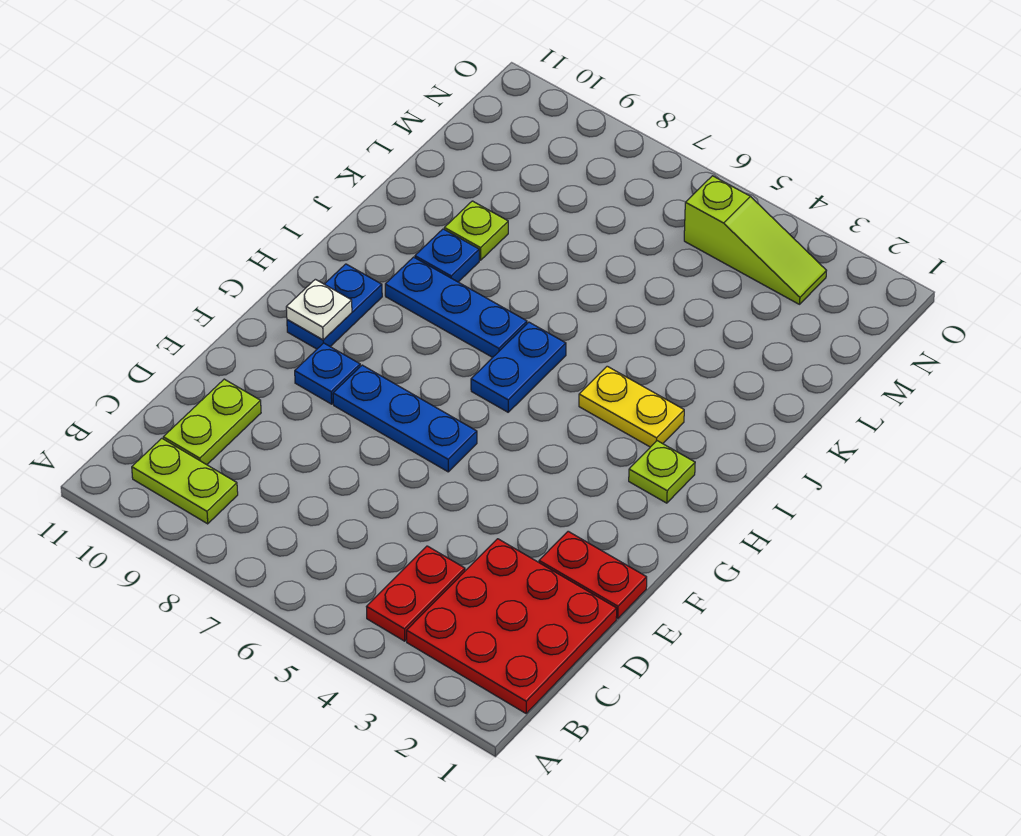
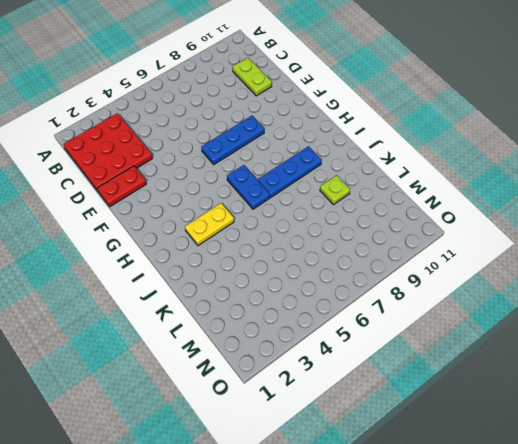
none -> red plate B4:C4 level 1
none -> lime plate B9:B10 level 1
none -> blue plate F9 level 1

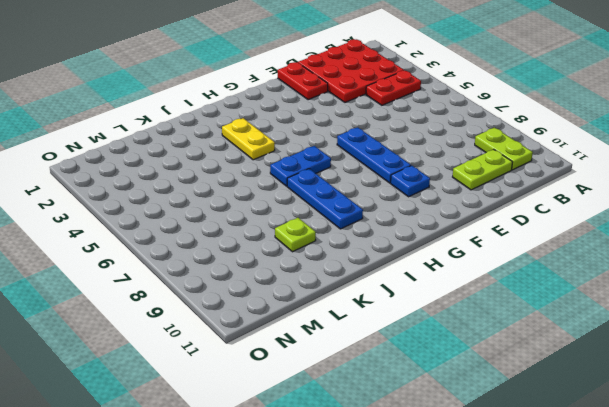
none -> blue plate G10:H10 level 1
none -> lime plate H2 level 1
none -> blue plate J9 level 1

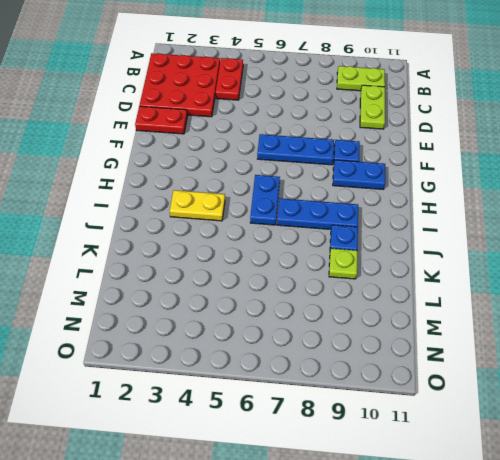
blue plate G9:G10 level 1 -> blue plate G10:H10 level 1
none -> lime plate H2 level 1
none -> lime slope N3:N5 level 1 top 5
none -> white plate G10 level 2

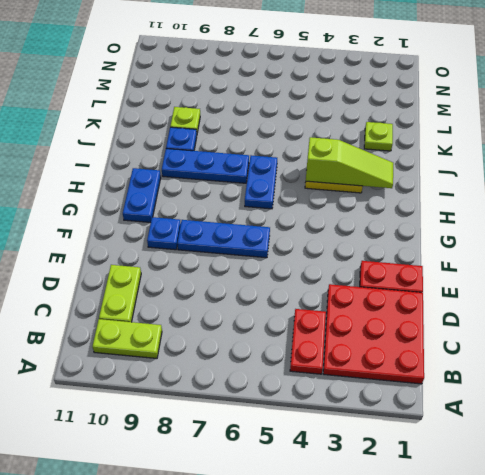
lime slope I2:I4 level 2 top 4 -> lime slope N3:N5 level 1 top 5
lime plate K2 level 1 -> lime plate H2 level 1
none -> white plate G10 level 2

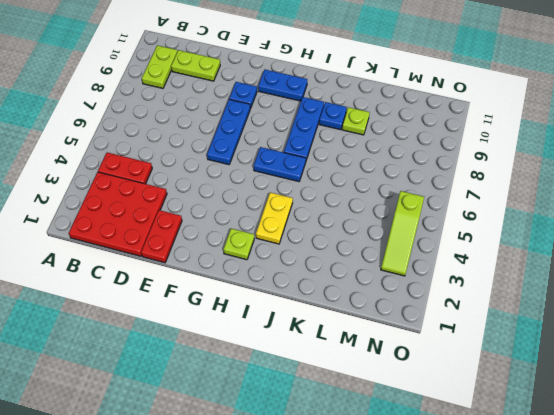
none -> white plate G10 level 2

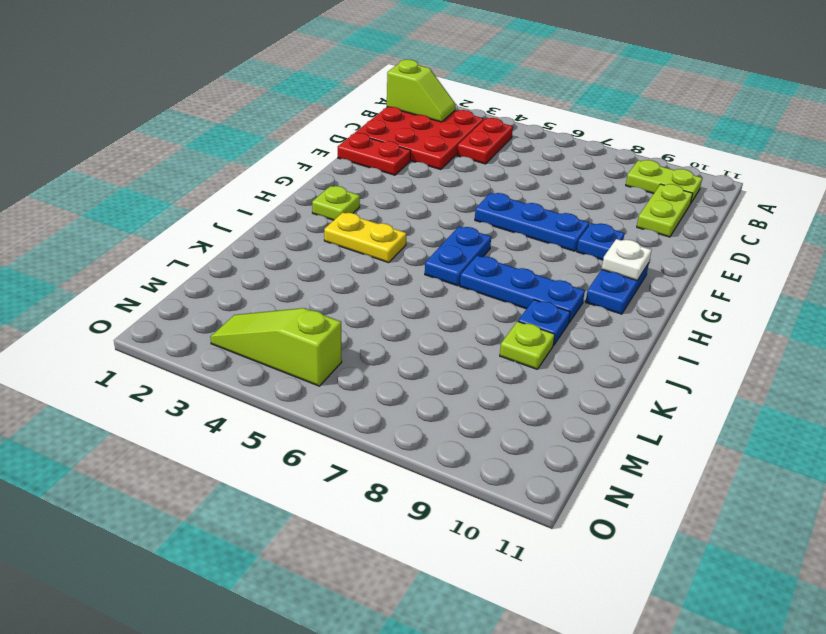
lime slope B1:B2 level 2 top 1 -> none

